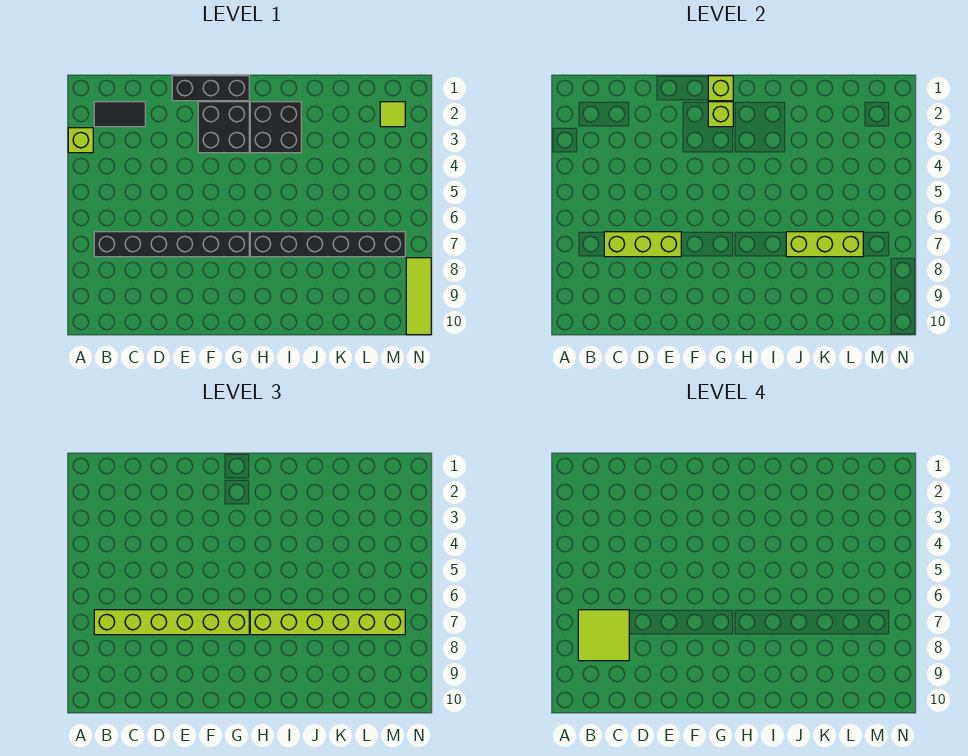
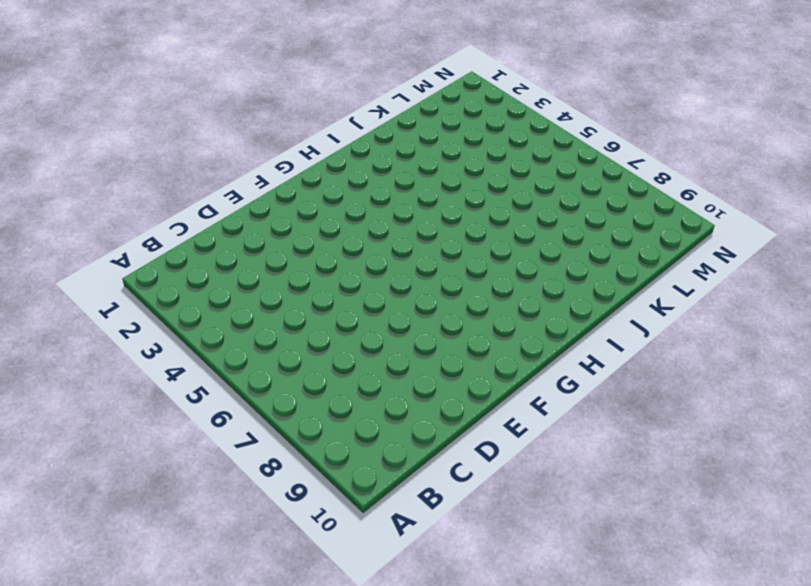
none -> lime brick A3 level 1
none -> black tile B2:C2 level 1
none -> black brick B7:G7 level 1

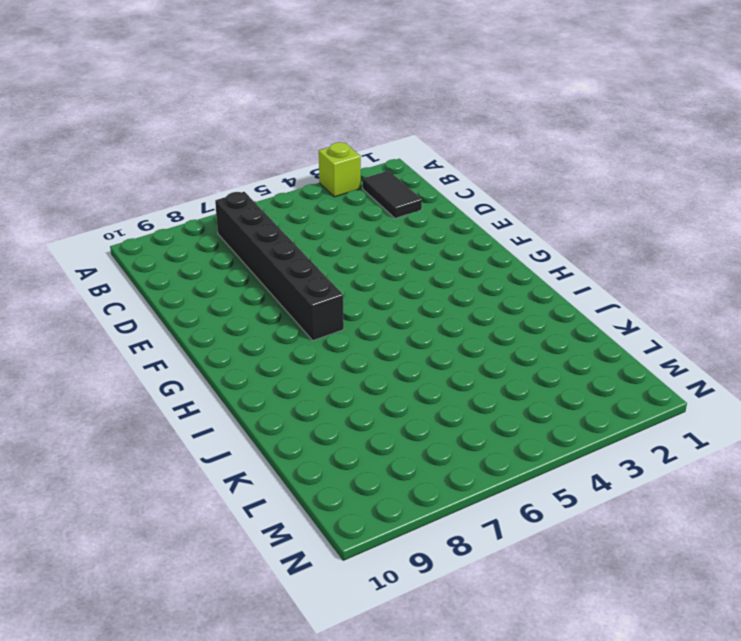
none -> black brick E1:G1 level 1
none -> black brick F2:G3 level 1
none -> black brick H2:I3 level 1

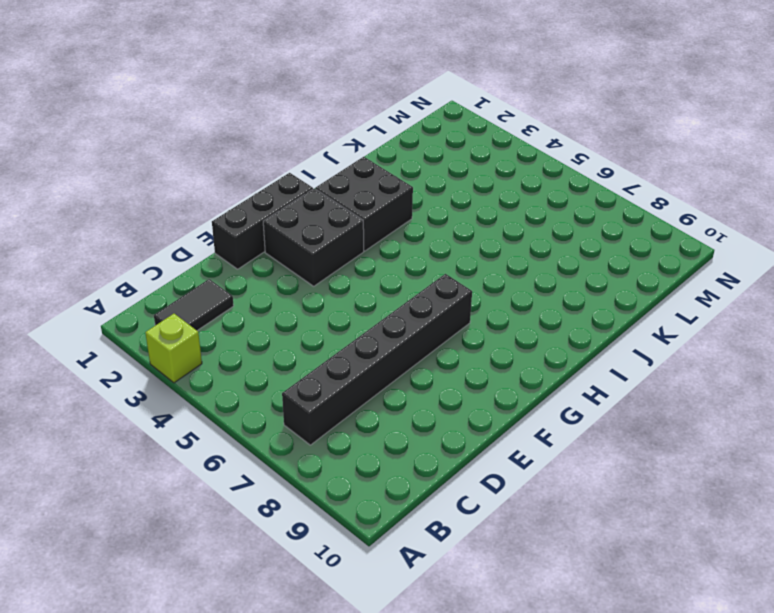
none -> black brick H7:M7 level 1
none -> lime tile M2 level 1
none -> lime tile N8:N10 level 1

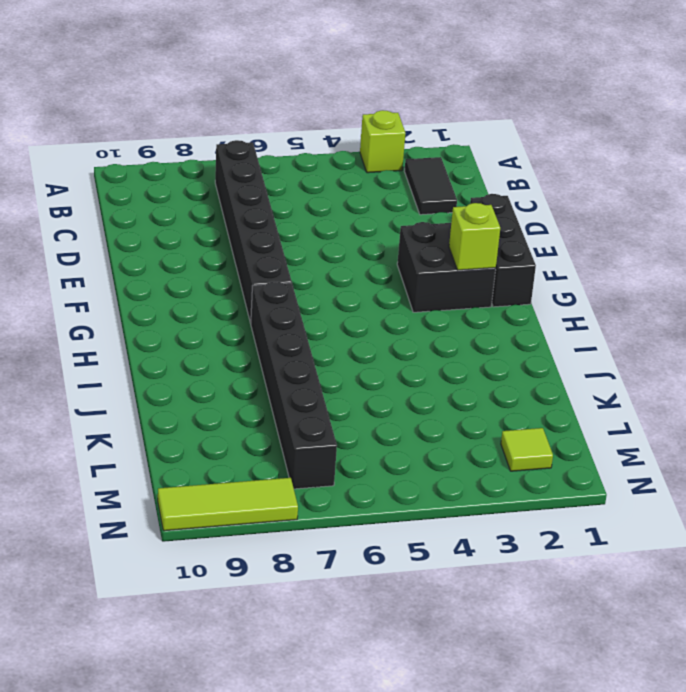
none -> black brick H2:I3 level 1
none -> lime brick C7:E7 level 2
none -> lime brick G1 level 2

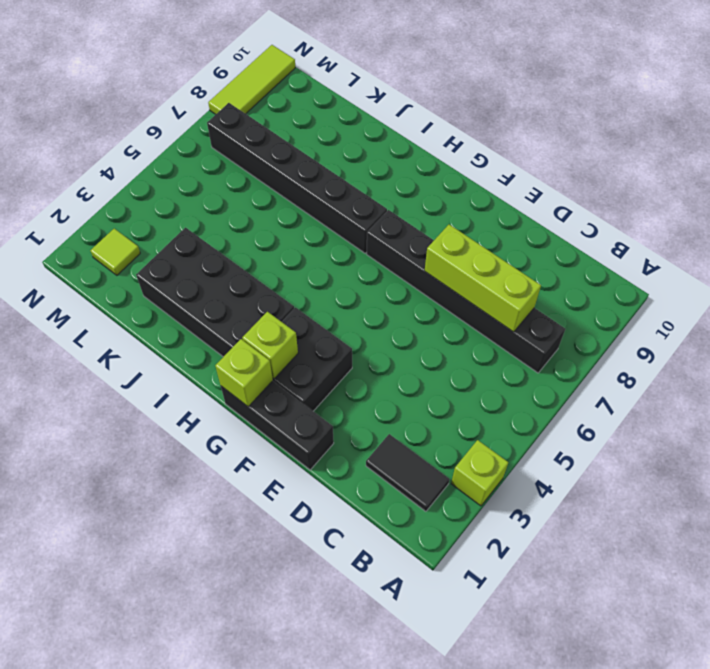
black brick H2:K3 level 1 -> black brick H2:I3 level 1
none -> lime brick J7:L7 level 2
none -> lime brick B7:G7 level 3
none -> lime brick H7:M7 level 3

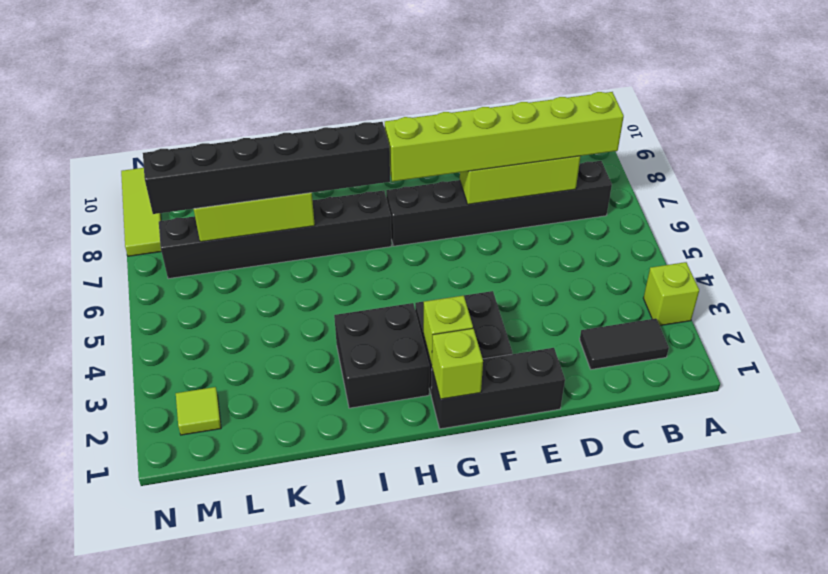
black brick H7:M7 level 3 -> lime brick H7:M7 level 3
none -> lime tile B7:C8 level 4

